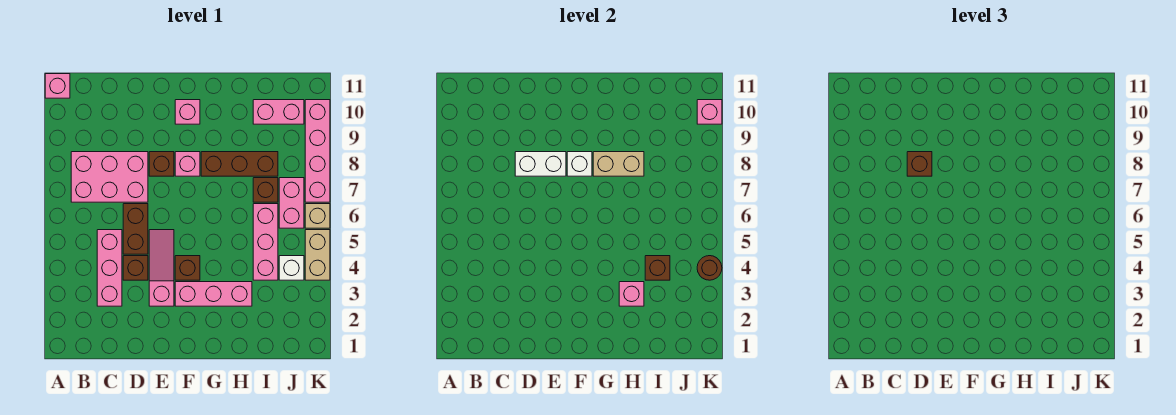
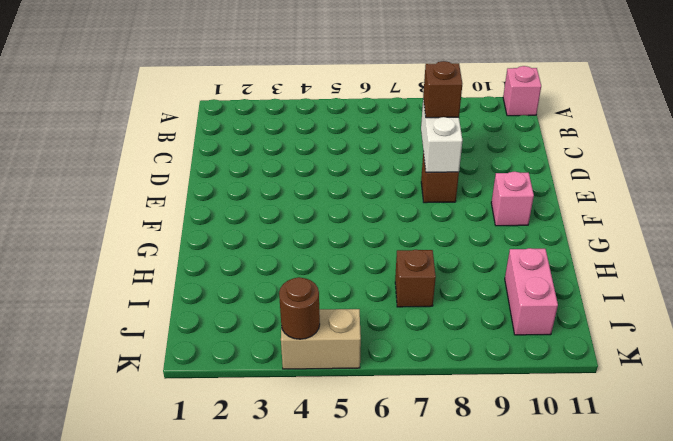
none -> pink brick B7:D8 level 1
none -> pink brick C3:C5 level 1
none -> brown brick D4 level 1

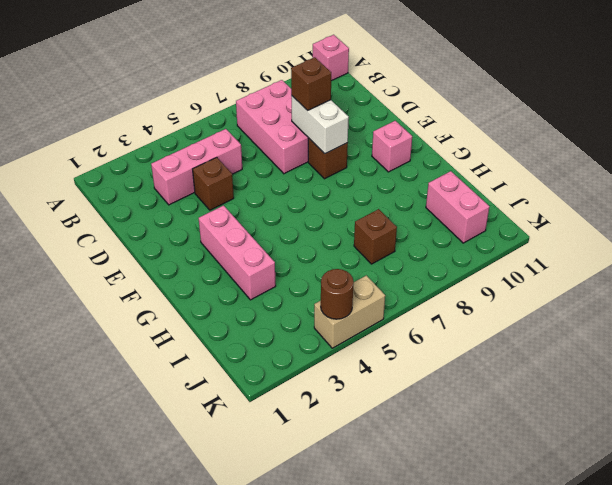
none -> brown brick D5:D6 level 1
none -> pink slope E3:E5 level 1 top 3
none -> brown brick F4 level 1

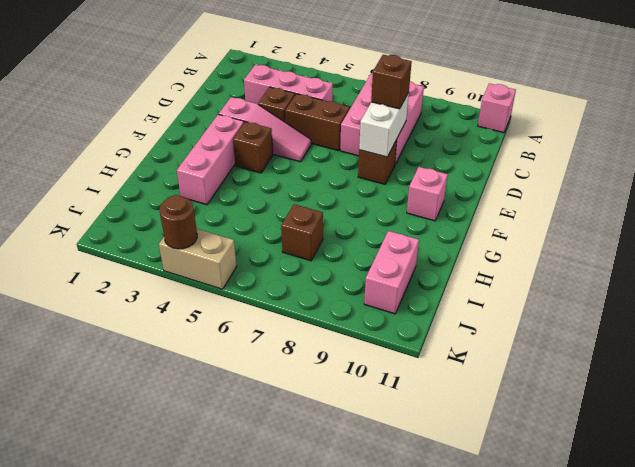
none -> pink brick F8 level 1
none -> brown brick G8:I8 level 1
none -> pink brick I4:I6 level 1

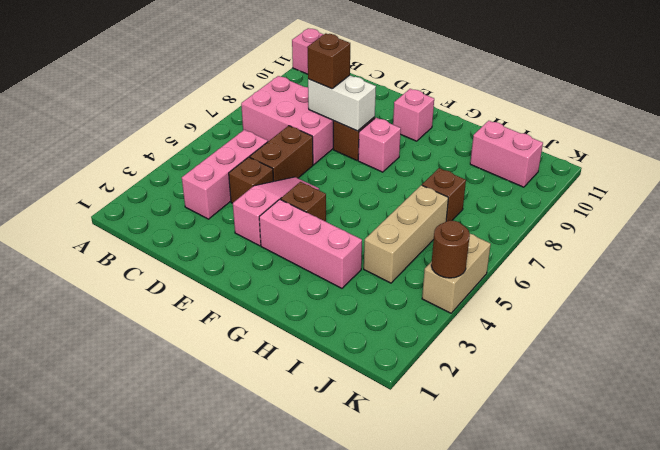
tan brick I4:I6 level 1 -> pink brick I4:I6 level 1
none -> brown brick G8:I8 level 1
none -> white brick J4 level 1
none -> pink brick J6:J7 level 1

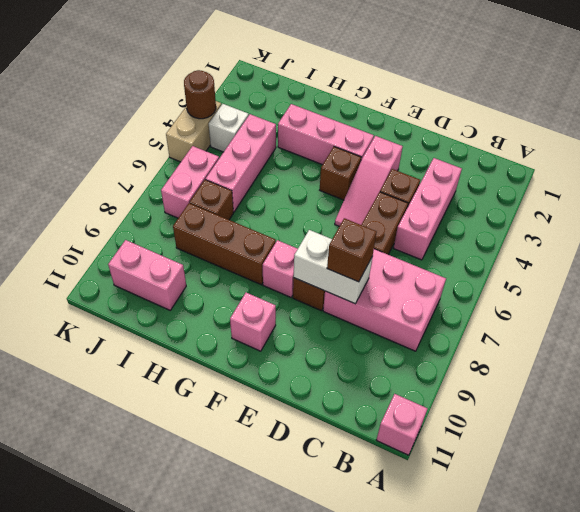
none -> tan brick K6 level 1
none -> pink brick K7:K10 level 1
none -> white brick F8 level 2

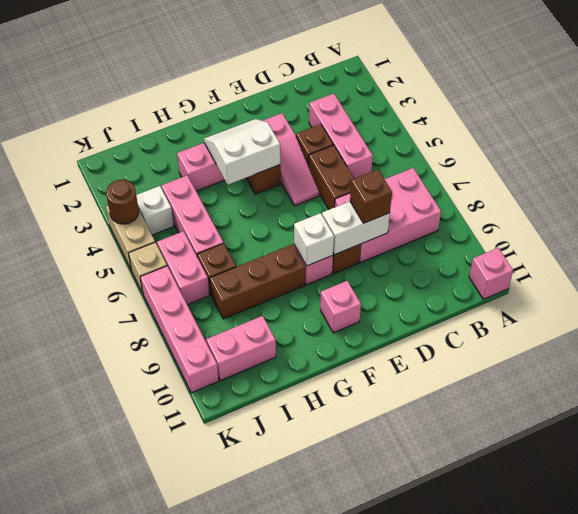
white slope F3:G4 level 2 top 4 -> none
none -> tan brick G8:H8 level 2
none -> pink brick H3 level 2
none -> brown brick I4 level 2

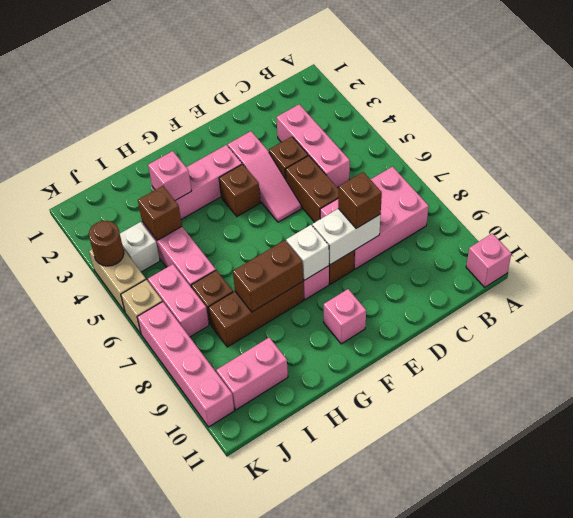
brown brick G8:H8 level 2 -> tan brick G8:H8 level 2
none -> pink brick K10 level 2

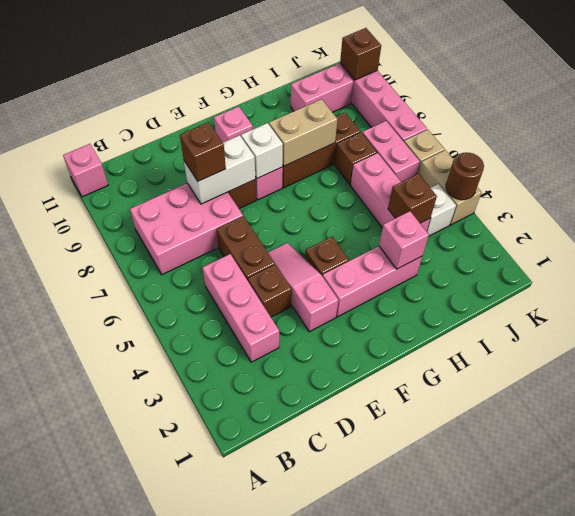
brown brick K10 level 2 -> pink brick K10 level 2

